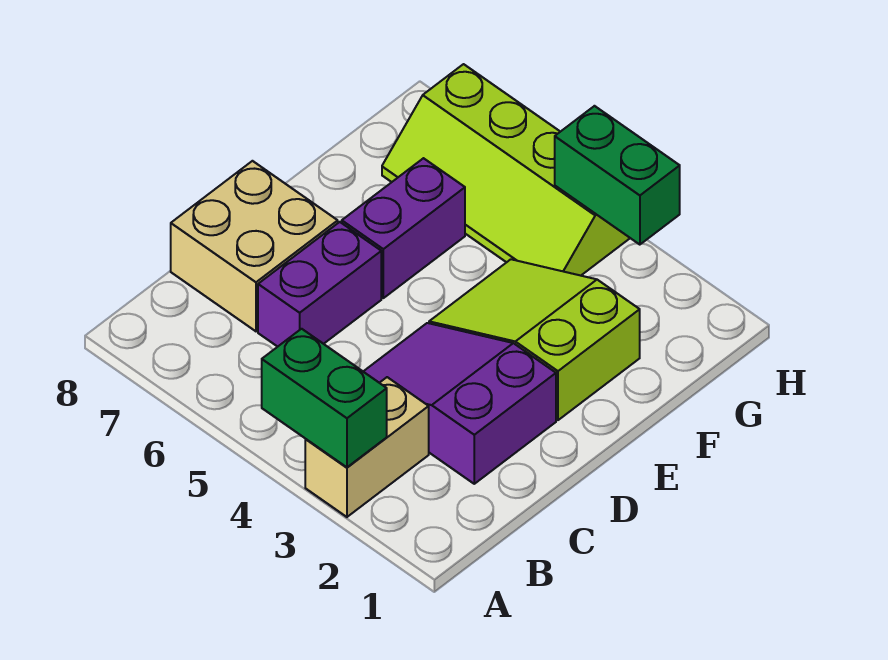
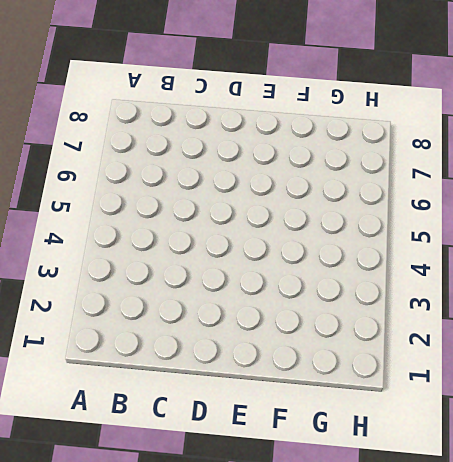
none -> tan brick A3:B3 level 1
none -> purple slope C2:D4 level 1 top 2

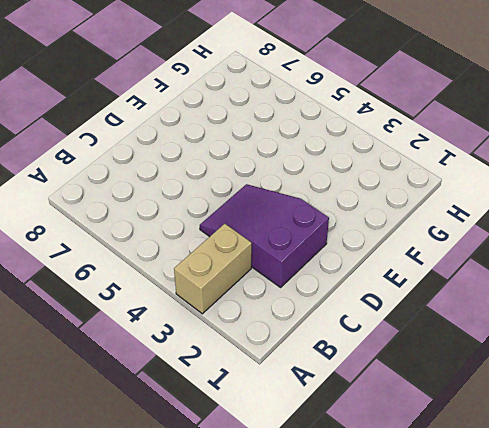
none -> purple brick C6:D6 level 1
none -> tan brick C7:D8 level 1

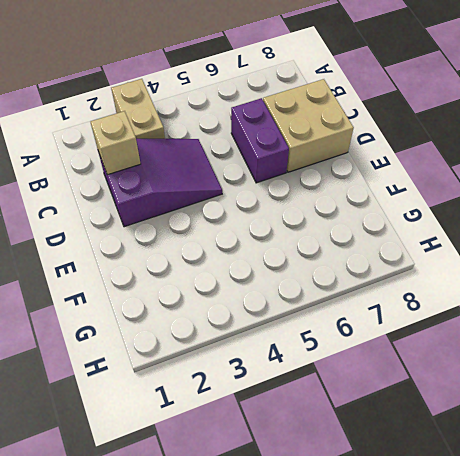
tan brick C2 level 2 -> none
none -> lime slope E2:F4 level 1 top 2
none -> purple brick E6:F6 level 1

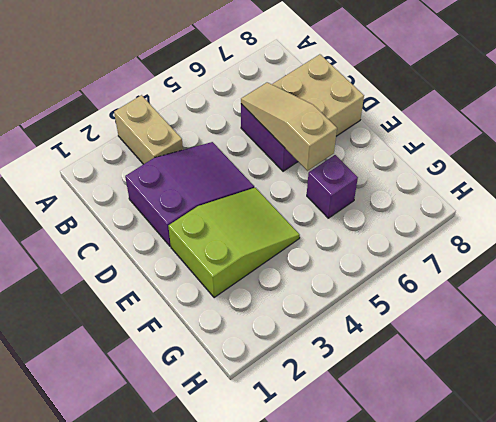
tan slope C6:E6 level 2 top E -> none
purple brick F6 level 1 -> purple brick E6:F6 level 1
none -> lime slope G4:H7 level 1 top H
none -> green brick A3:A4 level 2

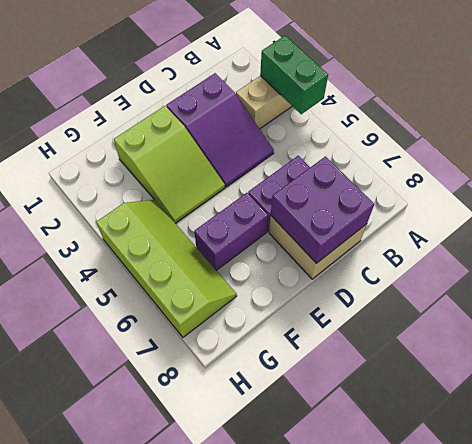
purple brick C7:D8 level 2 -> none
none -> green brick H3:H4 level 2

